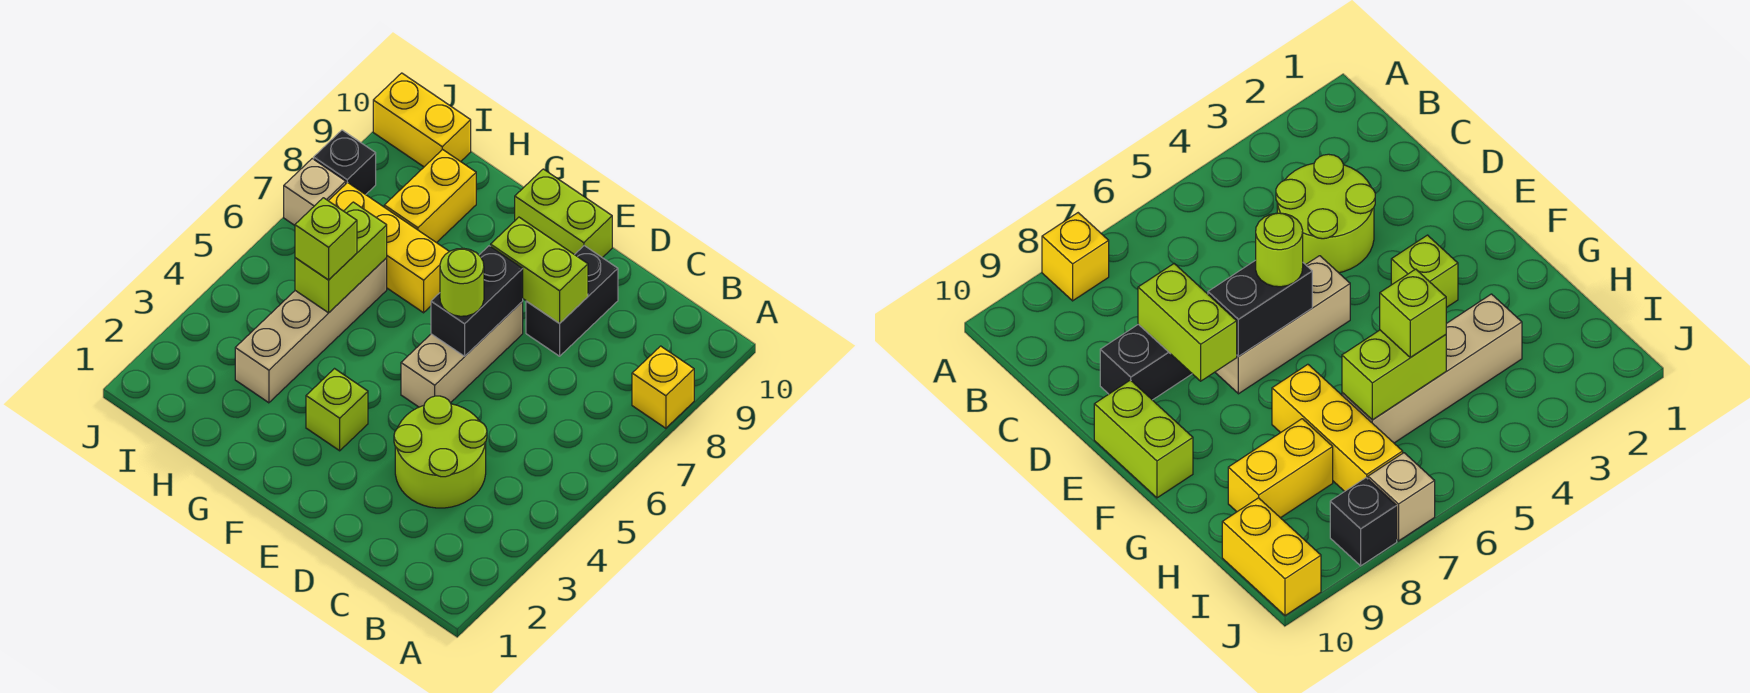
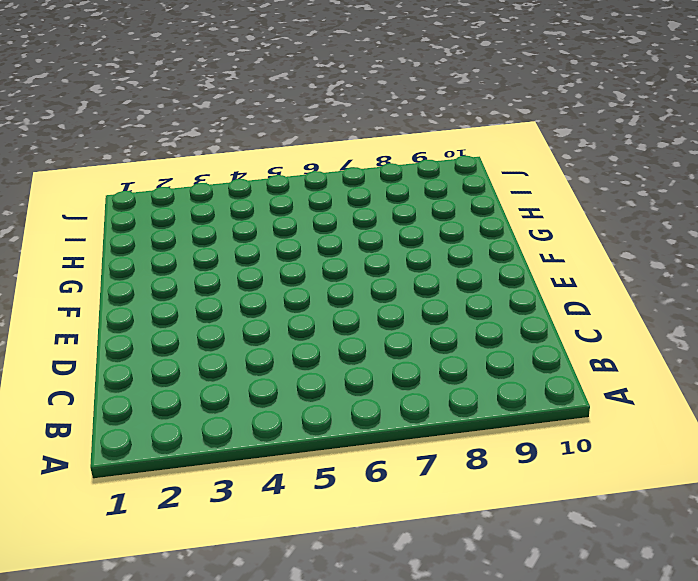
none -> yellow brick A8 level 1
none -> lime round brick C3:D4 level 1
none -> black brick D8:D9 level 1

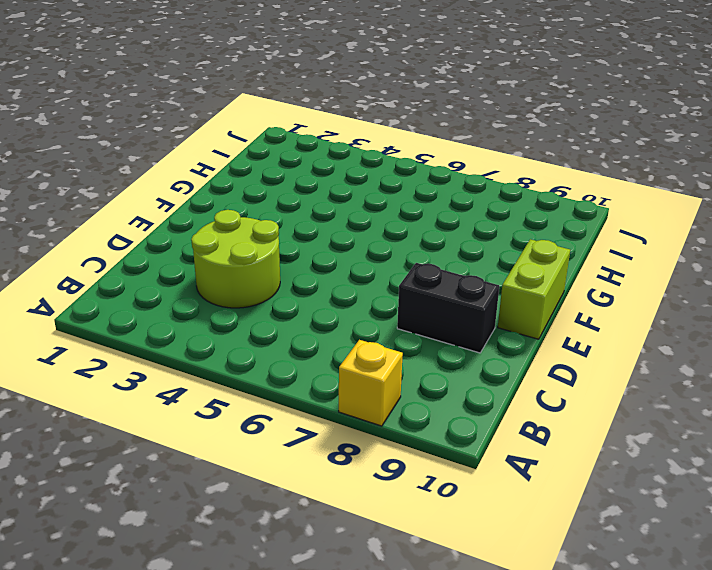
none -> tan brick E5:E7 level 1
none -> lime brick F3 level 1
none -> yellow brick G7:I7 level 1

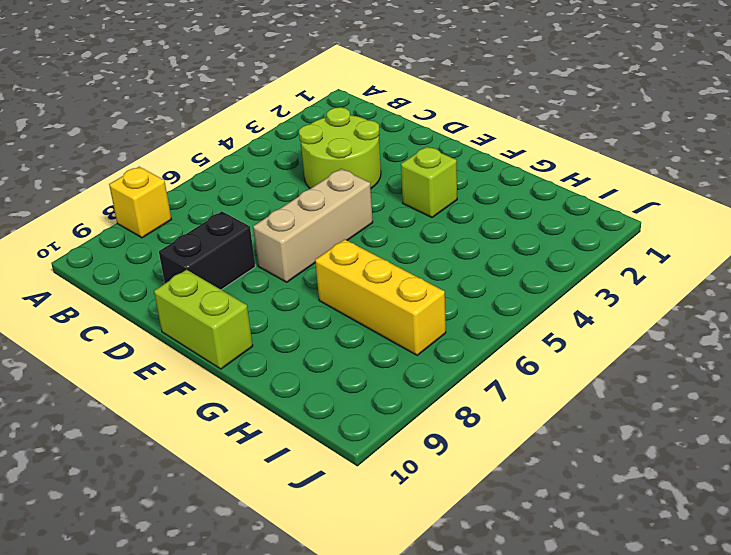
none -> tan brick H3:H6 level 1
none -> yellow brick H8:H9 level 1
none -> yellow brick I10:J10 level 1

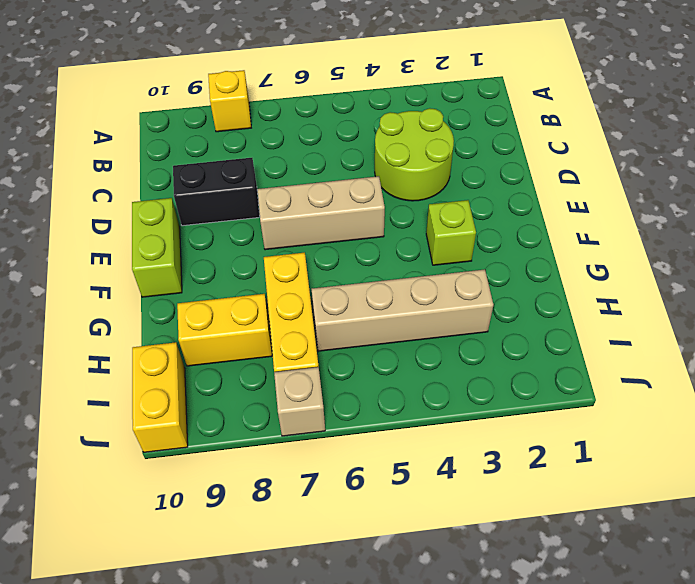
none -> black brick J8 level 1
none -> lime brick D8:E8 level 2
none -> black brick E6:E7 level 2

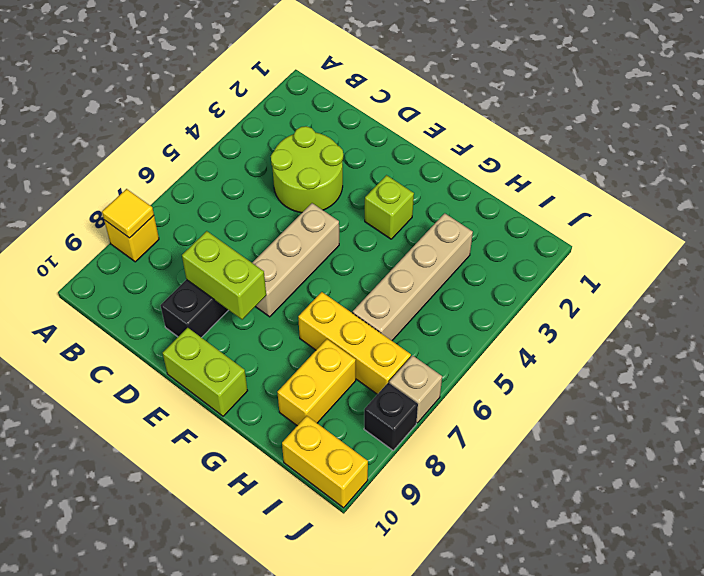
yellow tile A8 level 2 -> none
none -> black brick E6:E7 level 2
none -> lime brick H5:H6 level 2
none -> lime round brick E6 level 3

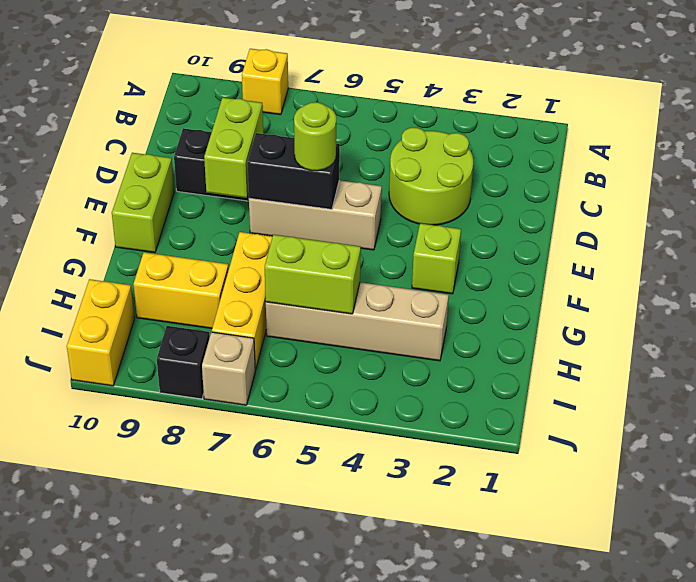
none -> lime brick H5 level 3

